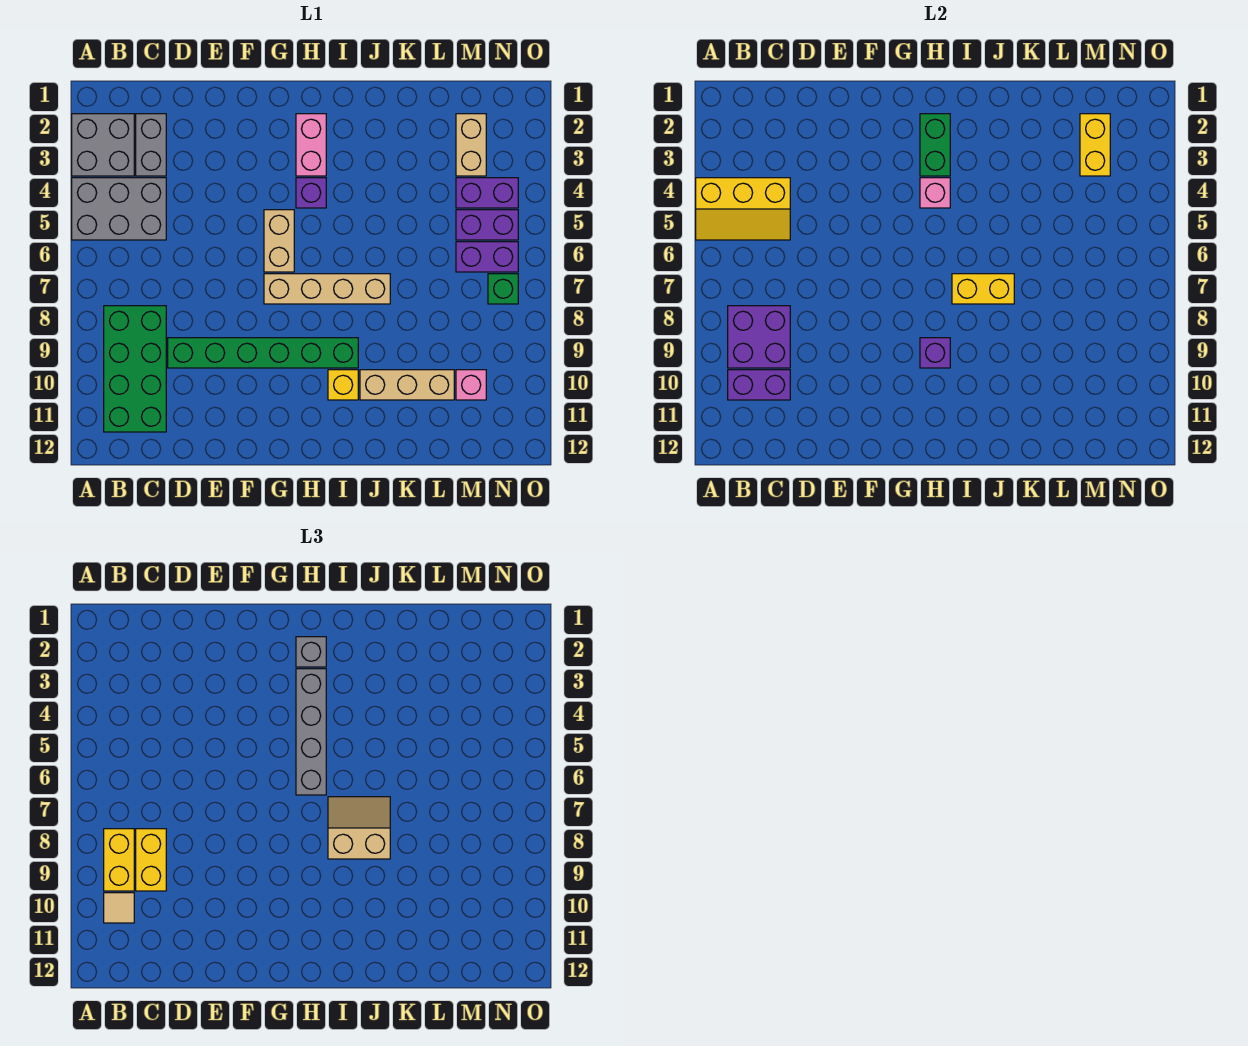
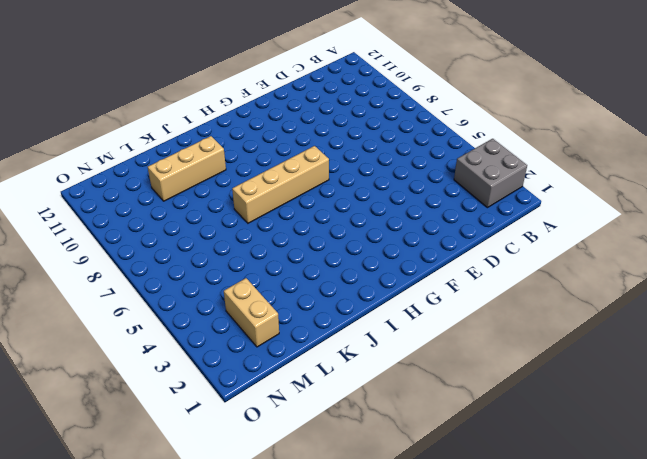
none -> grey brick A4:C5 level 1
none -> green brick B8:C11 level 1
none -> grey brick C2:C3 level 1
none -> green brick D9:I9 level 1

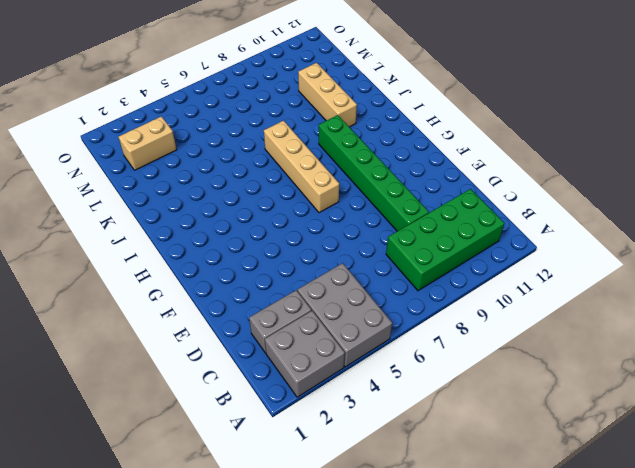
none -> tan brick G5:G6 level 1
none -> pink brick H2:H3 level 1
none -> purple brick H4 level 1
none -> yellow brick I10 level 1

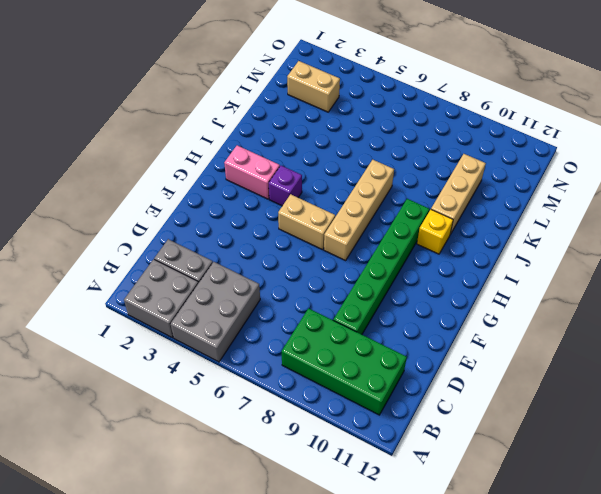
none -> purple brick M4:N4 level 1
none -> purple brick M5:N5 level 1
none -> purple brick M6:N6 level 1
none -> pink brick M10 level 1

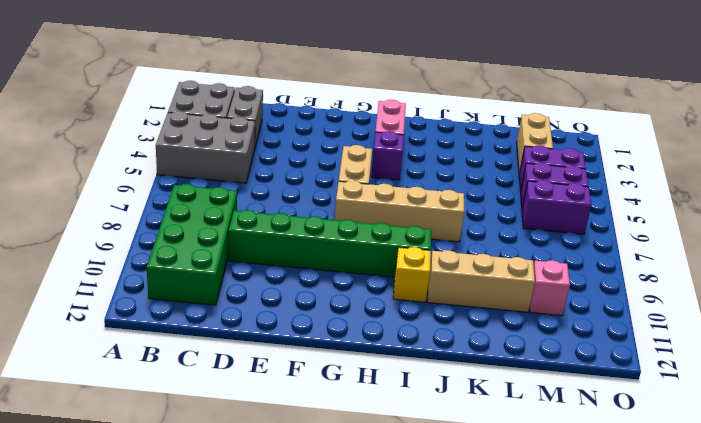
none -> green brick N7 level 1
none -> yellow slope A4:C5 level 2 top 4
none -> purple brick B8:C9 level 2
none -> purple brick B10:C10 level 2

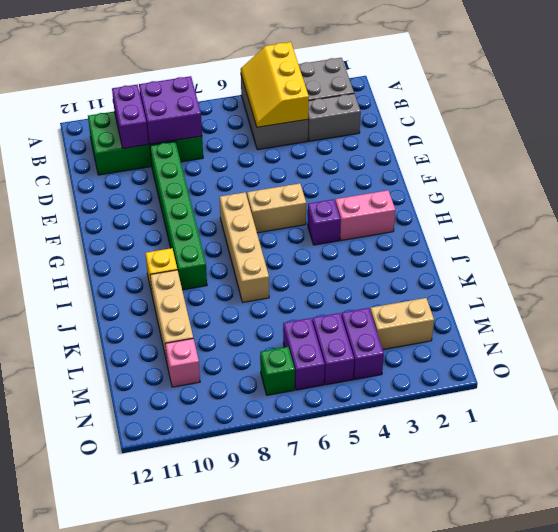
none -> green brick H2:H3 level 2
none -> pink brick H4 level 2
none -> purple brick H9 level 2
none -> yellow brick I7:J7 level 2

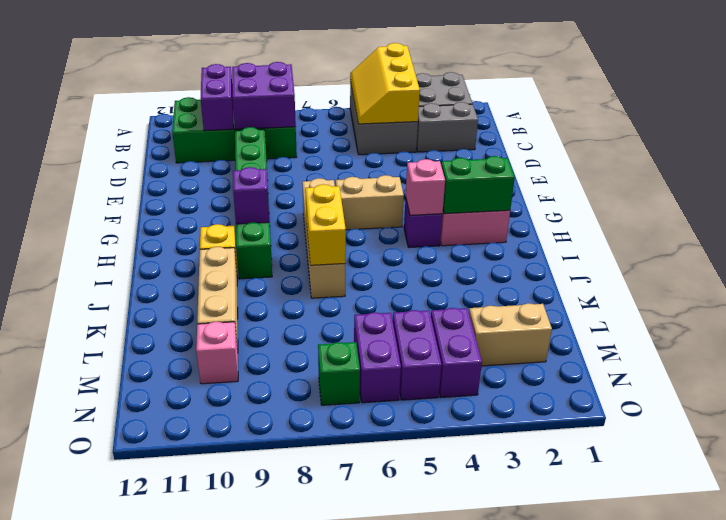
none -> yellow brick M2:M3 level 2
none -> yellow brick B8:B9 level 3
none -> tan tile B10 level 3
none -> yellow brick C8:C9 level 3

